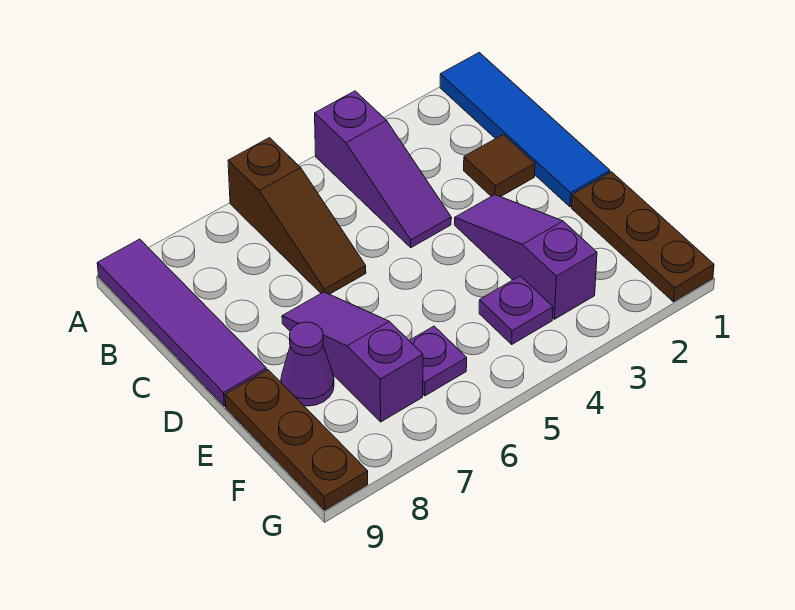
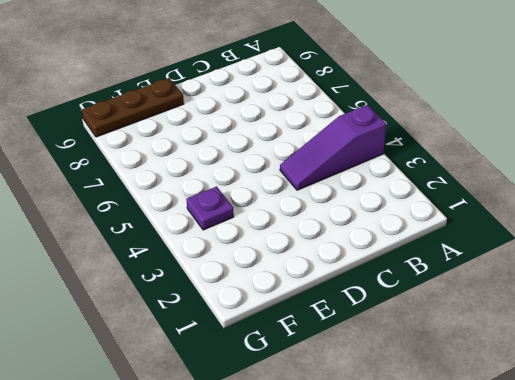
none -> blue tile A1:D1 level 1
none -> brown slope A6:C6 level 1 top A
none -> purple tile A9:D9 level 1

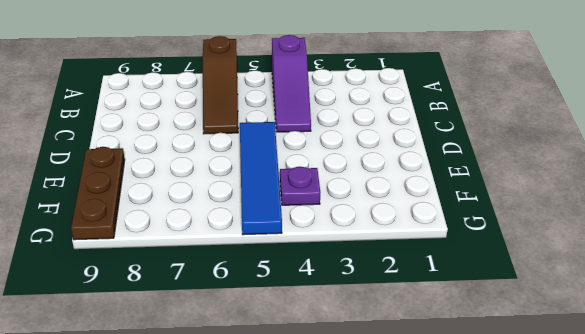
blue tile D5:G5 level 1 -> blue tile A1:D1 level 1
none -> purple tile A9:D9 level 1
none -> brown tile C2 level 1
none -> purple slope D3:F3 level 1 top F

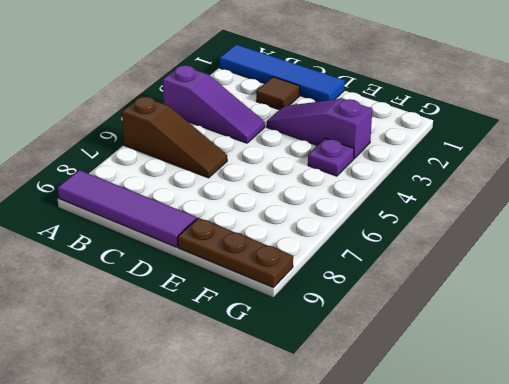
none -> purple slope D7:F7 level 1 top F
none -> brown plate E1:G1 level 1
none -> purple cone E8 level 1

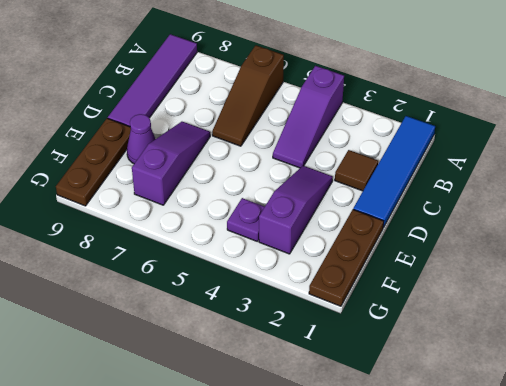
none -> purple plate F6 level 1

